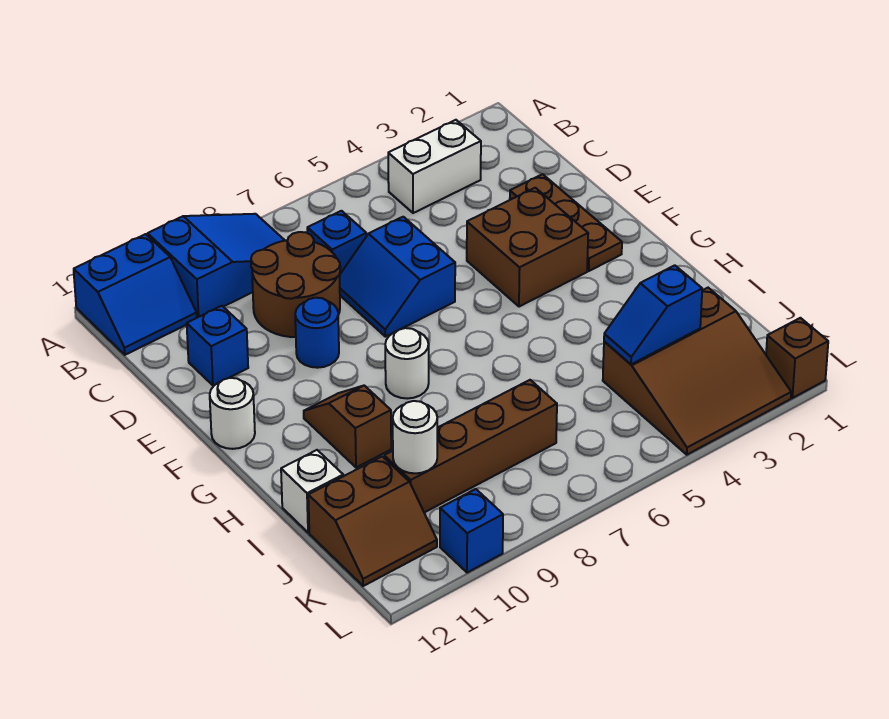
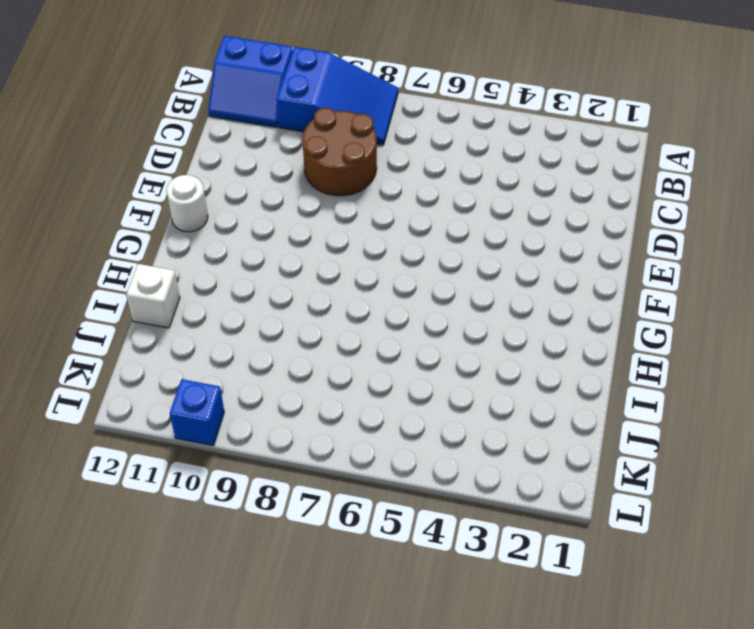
none -> white brick B3:B4 level 1
none -> blue brick C7 level 1
none -> brown plate D2:F2 level 1

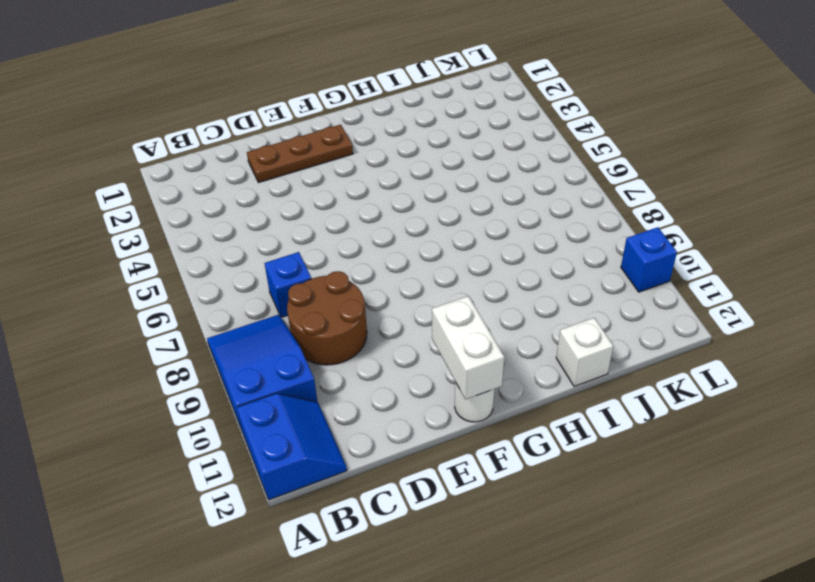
white brick F11:F12 level 2 -> white brick B3:B4 level 1
none -> blue slope D6:E7 level 1 top 6
none -> blue brick D11 level 1
none -> brown brick E3:F4 level 1

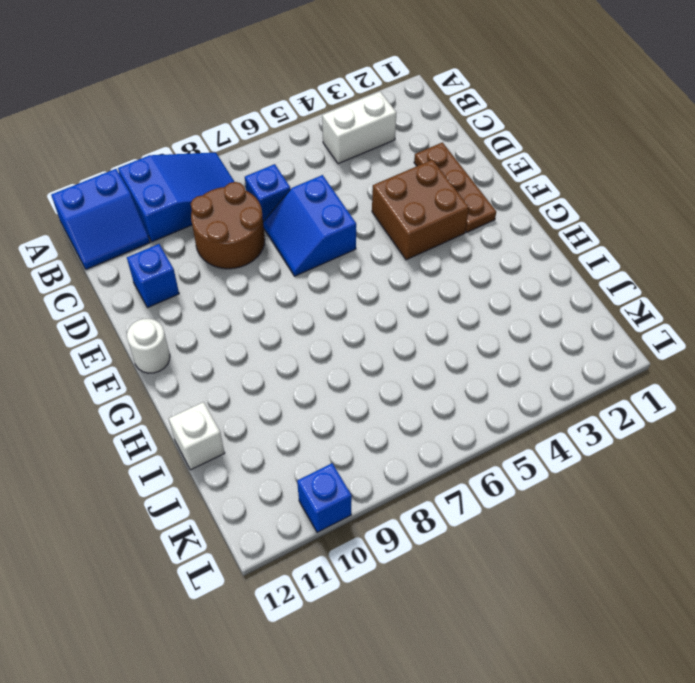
none -> blue round brick E9 level 1
none -> white round brick G8 level 1
none -> brown slope G10:H10 level 1 top H

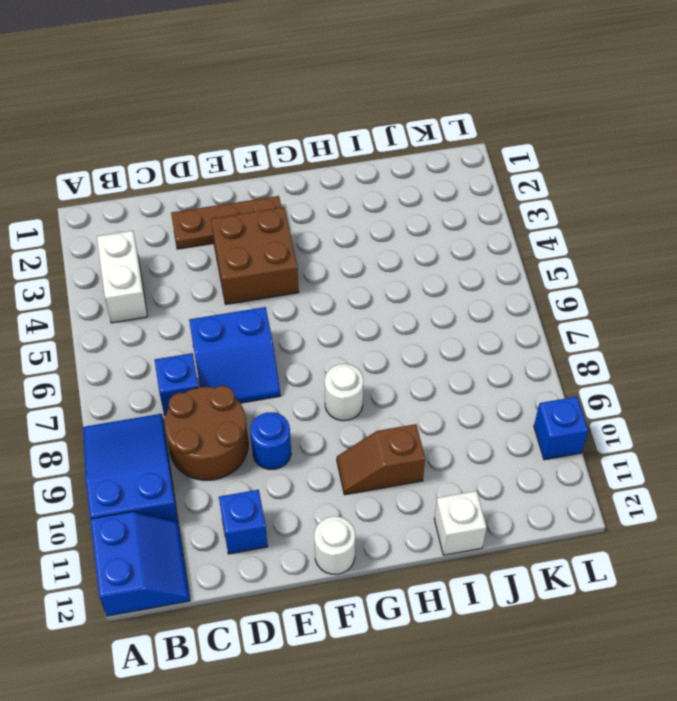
none -> brown slope J2:L4 level 1 top J
none -> brown brick J7:J10 level 1
none -> brown slope J11:K12 level 1 top J

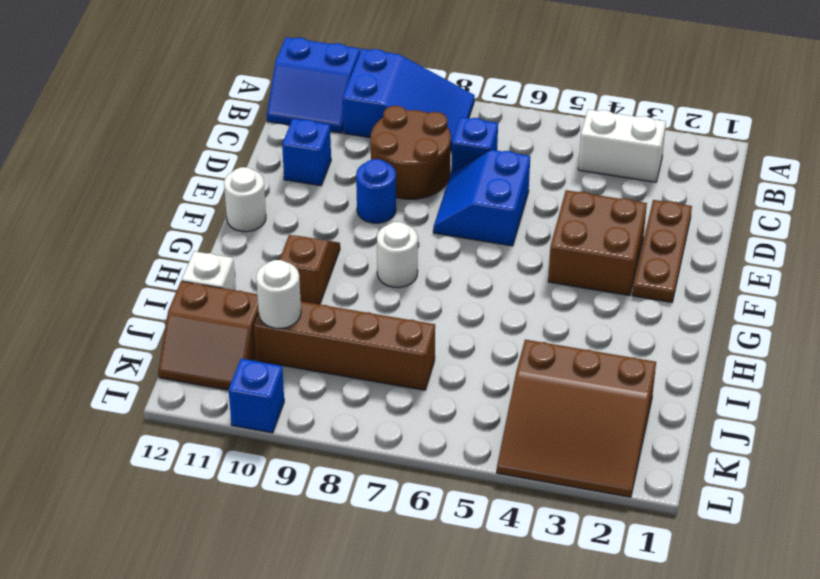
none -> brown brick L1 level 1
none -> blue slope J3:J4 level 2 top 3

